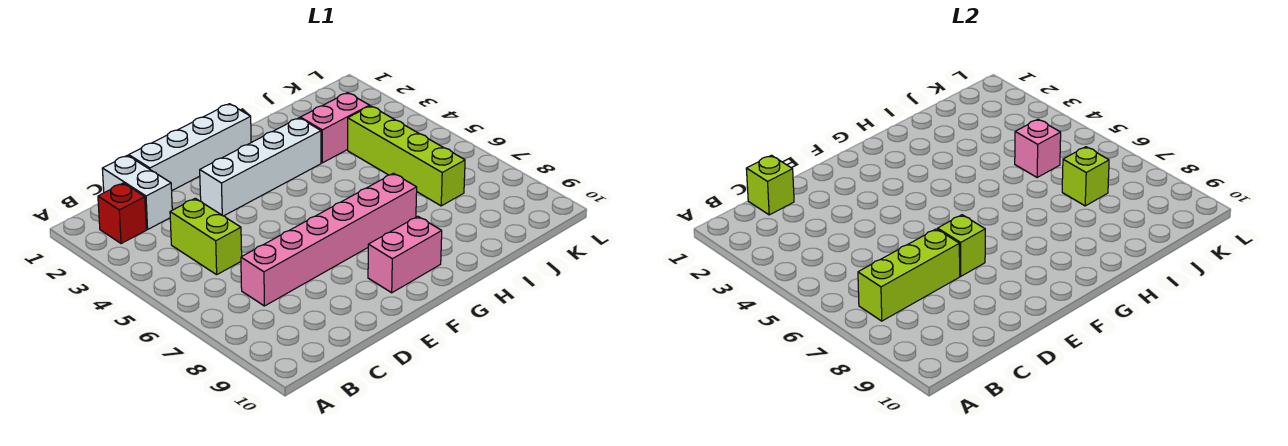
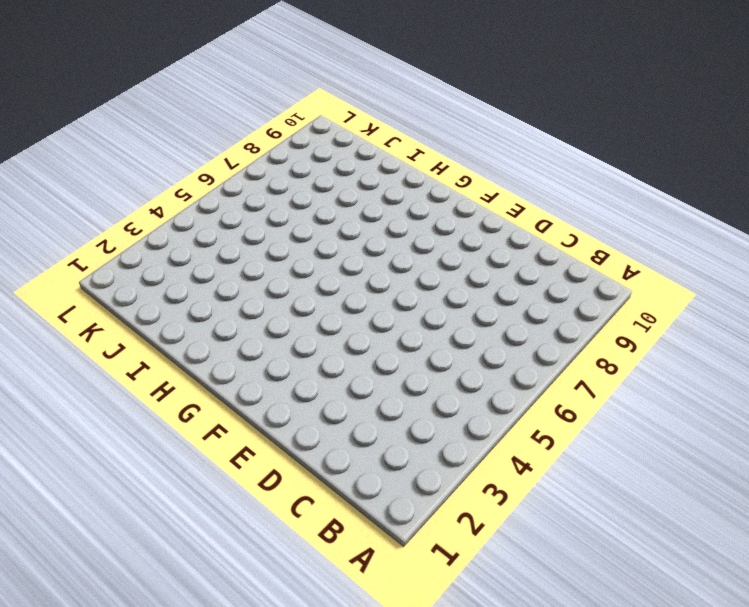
none -> red brick B2 level 1
none -> white brick C1:C2 level 1
none -> lime brick C4:C5 level 1

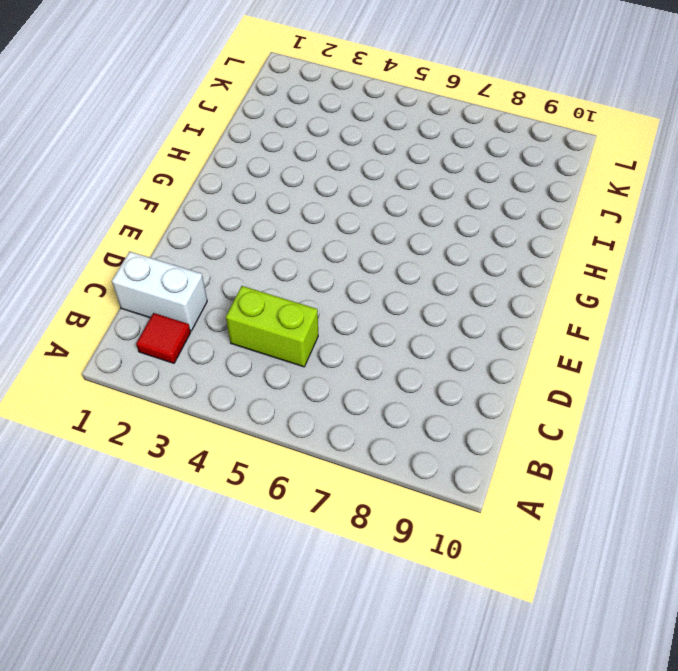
red tile B2 level 1 -> red brick B2 level 1
none -> pink brick C7:H7 level 1
none -> white brick D1:G1 level 1
none -> white brick E3:H3 level 1

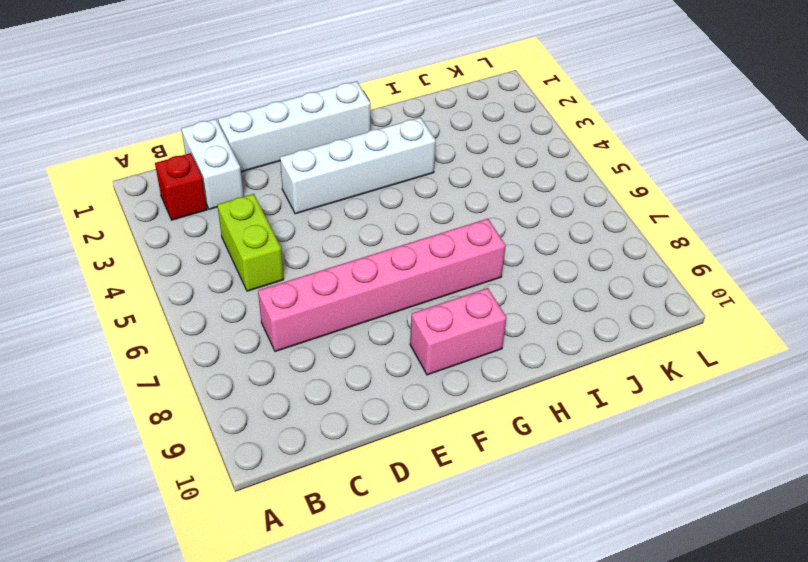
none -> pink brick I3:J3 level 1
none -> lime brick J4:J7 level 1
none -> lime brick B7:D7 level 2

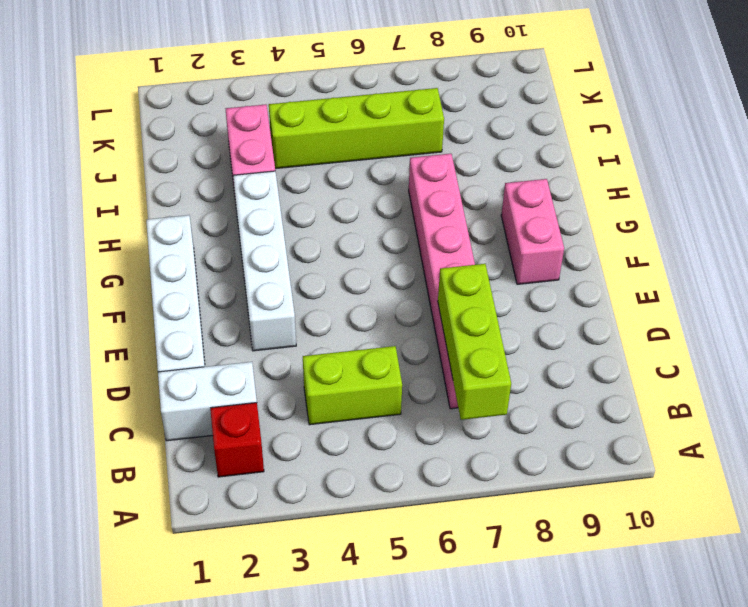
none -> lime brick C1 level 2
none -> lime brick E7 level 2
none -> pink brick J5 level 2

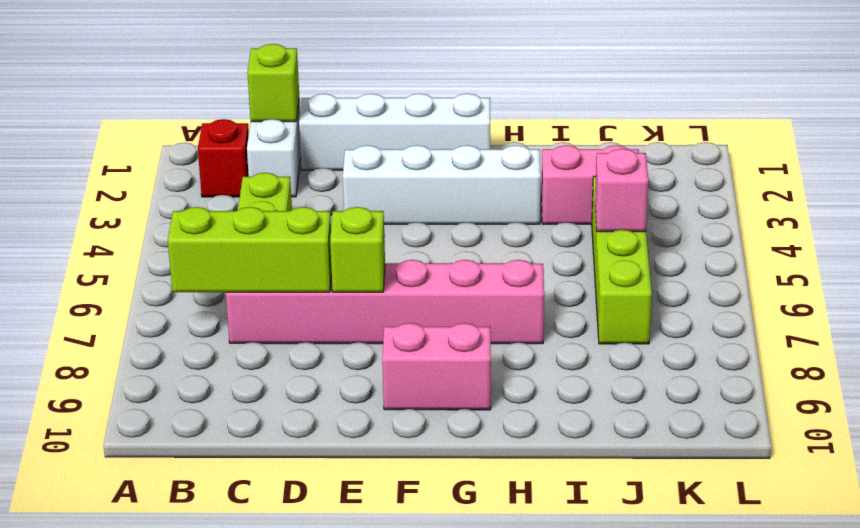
none -> lime brick J7 level 2

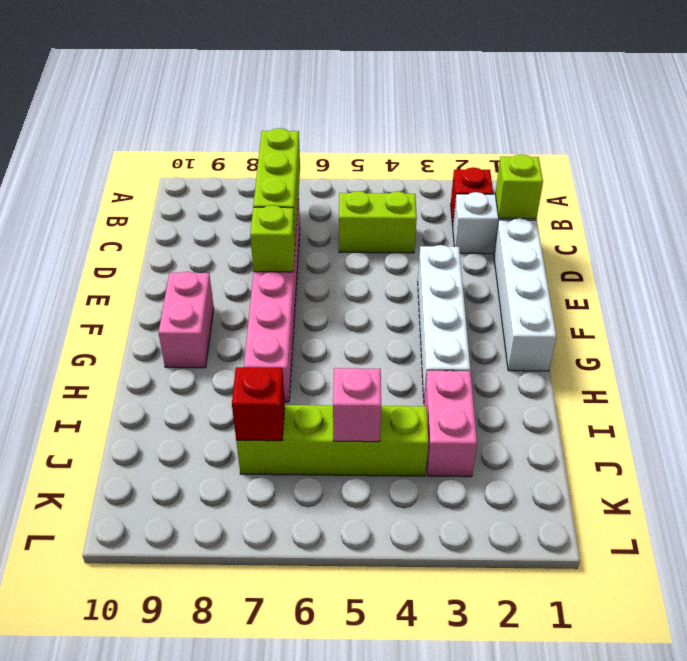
red brick J7 level 2 -> lime brick J7 level 2

